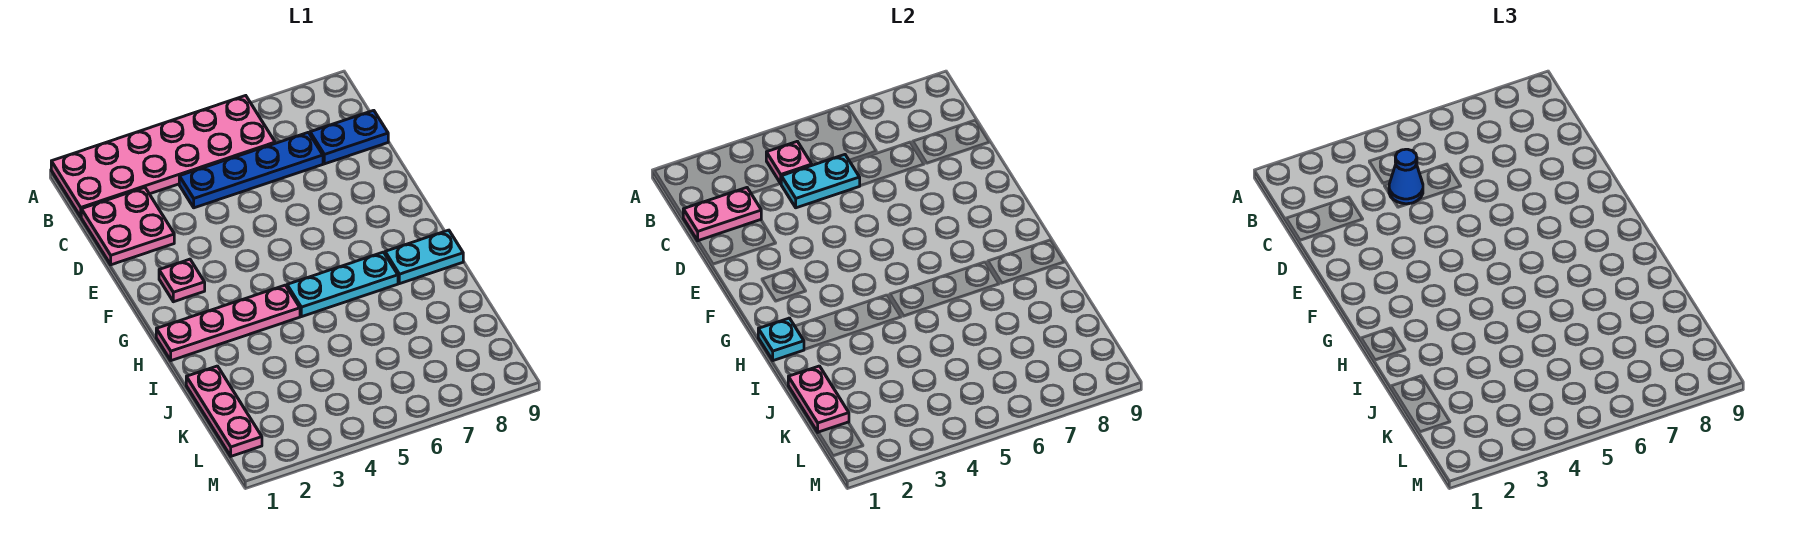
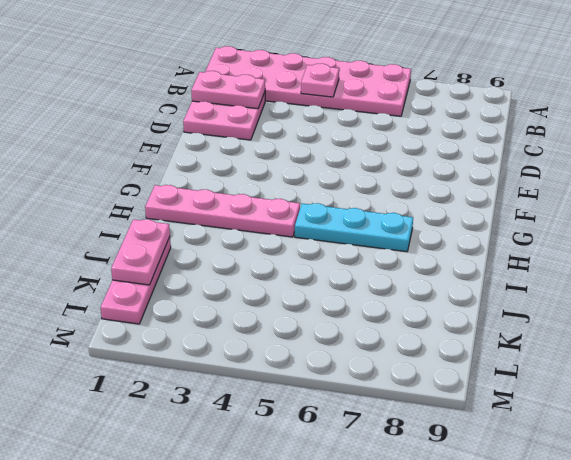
none -> blue plate C4:C7 level 1
none -> blue plate C8:C9 level 1
none -> pink plate F2 level 1

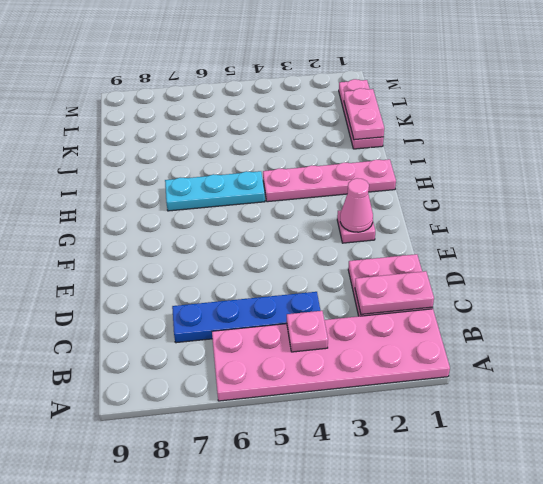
pink cone F2 level 2 -> none
none -> blue plate C8:C9 level 1
none -> cyan plate H8:H9 level 1
none -> cyan plate C4:C5 level 2

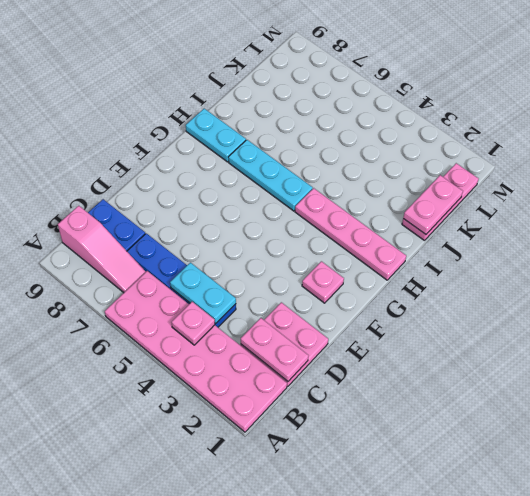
pink slope B7:B9 level 1 top 9 -> none
none -> cyan plate H1 level 2
none -> blue cone C4 level 3

